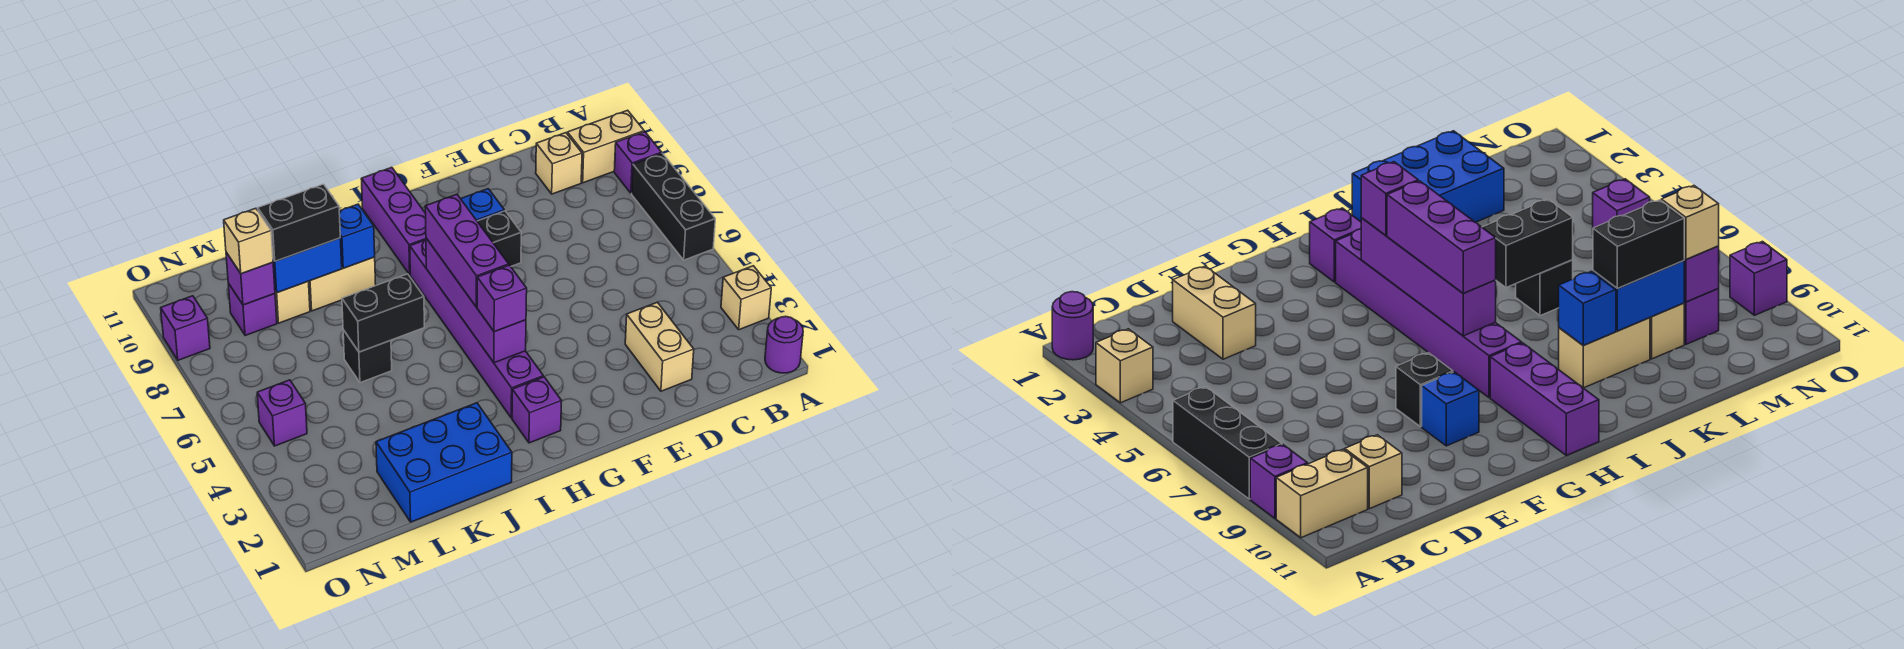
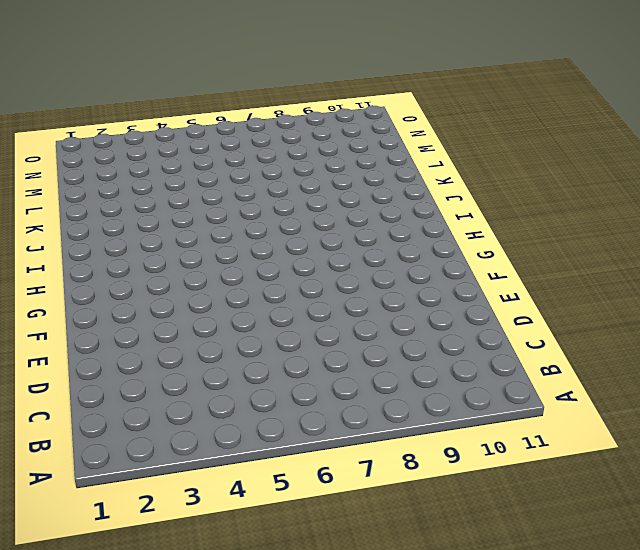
none -> purple round brick A1 level 1
none -> tan brick A3 level 1
none -> black brick A6:A8 level 1

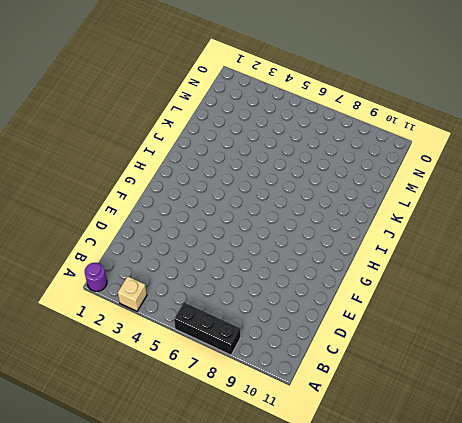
none -> purple brick A9 level 1
none -> tan brick A10:B10 level 1
none -> tan brick C10 level 1

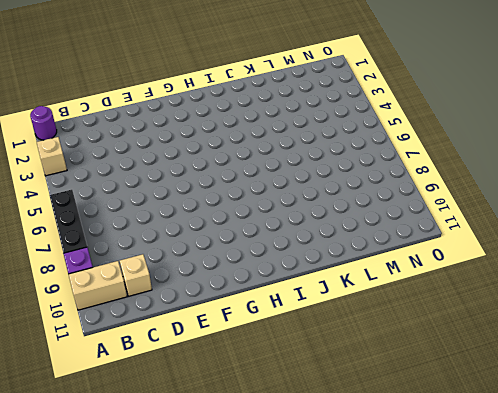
none -> tan brick D2:D3 level 1
none -> black brick F8 level 1
none -> blue brick F9 level 1

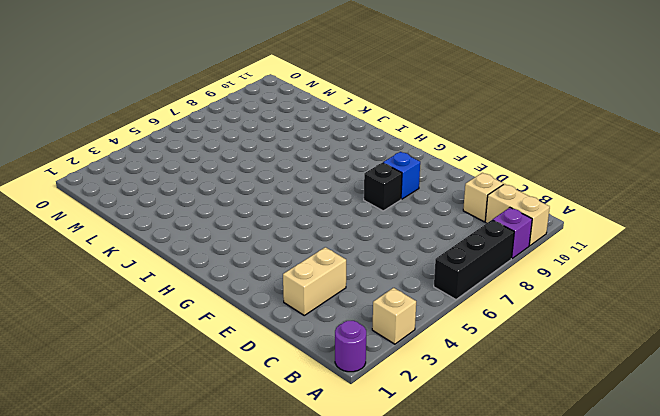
none -> purple brick H2 level 1
none -> purple brick H3:H8 level 1
none -> purple brick H9:H11 level 1

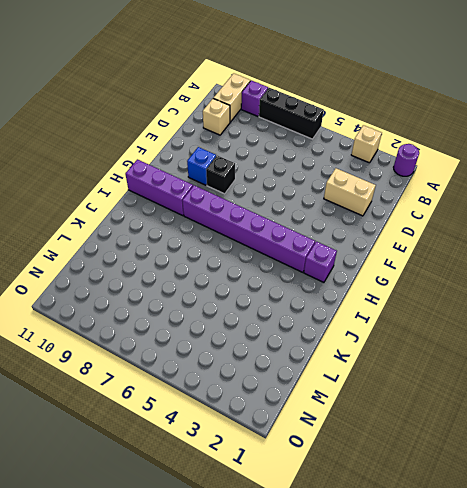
none -> blue brick J1:L2 level 1
none -> tan brick J9:K9 level 1
none -> black brick K6 level 1

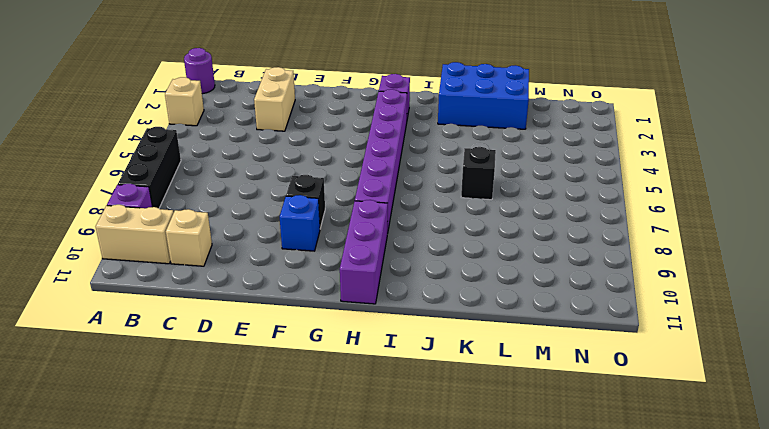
none -> tan brick J9:K9 level 1
none -> tan brick L9 level 1
none -> purple brick M9 level 1

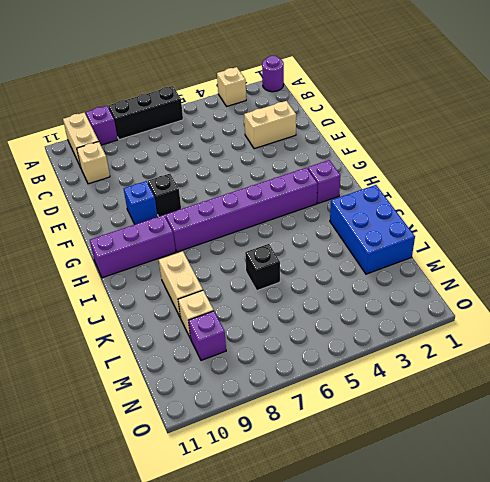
none -> purple brick N5 level 1
none -> purple brick O9 level 1
none -> purple brick H4:H7 level 2

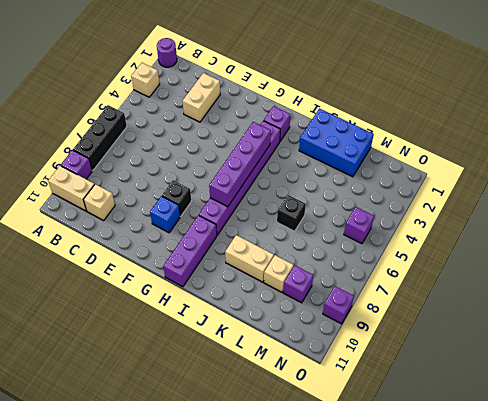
none -> black brick J6:K6 level 2
none -> blue brick J9 level 2
none -> blue brick K9:L9 level 2

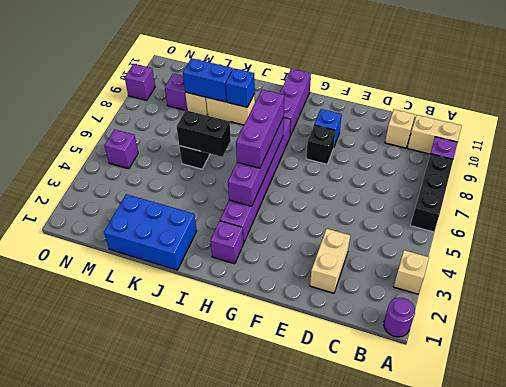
none -> purple brick M9 level 2
none -> purple brick H4 level 3
none -> black brick K9:L9 level 3

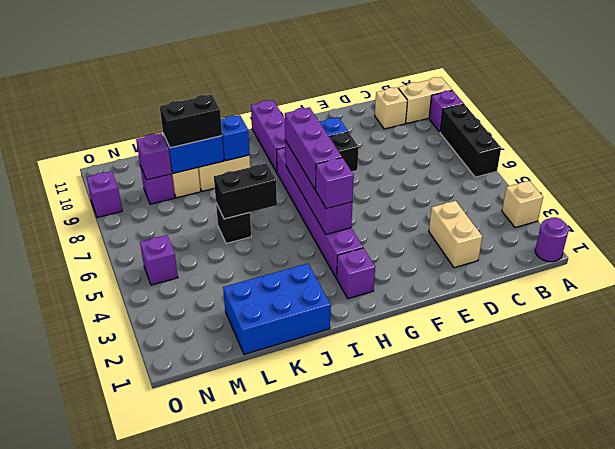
none -> tan brick M9 level 3

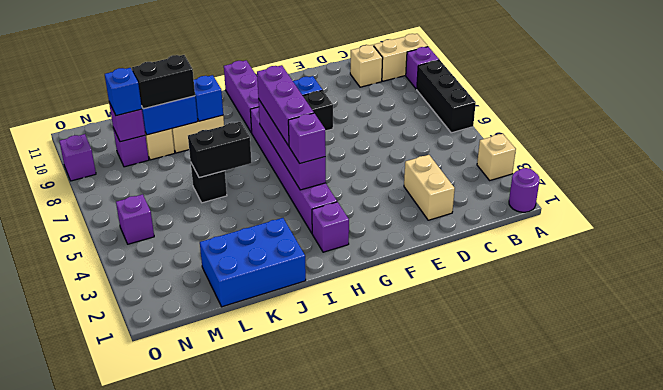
blue brick M9 level 3 -> tan brick M9 level 3

